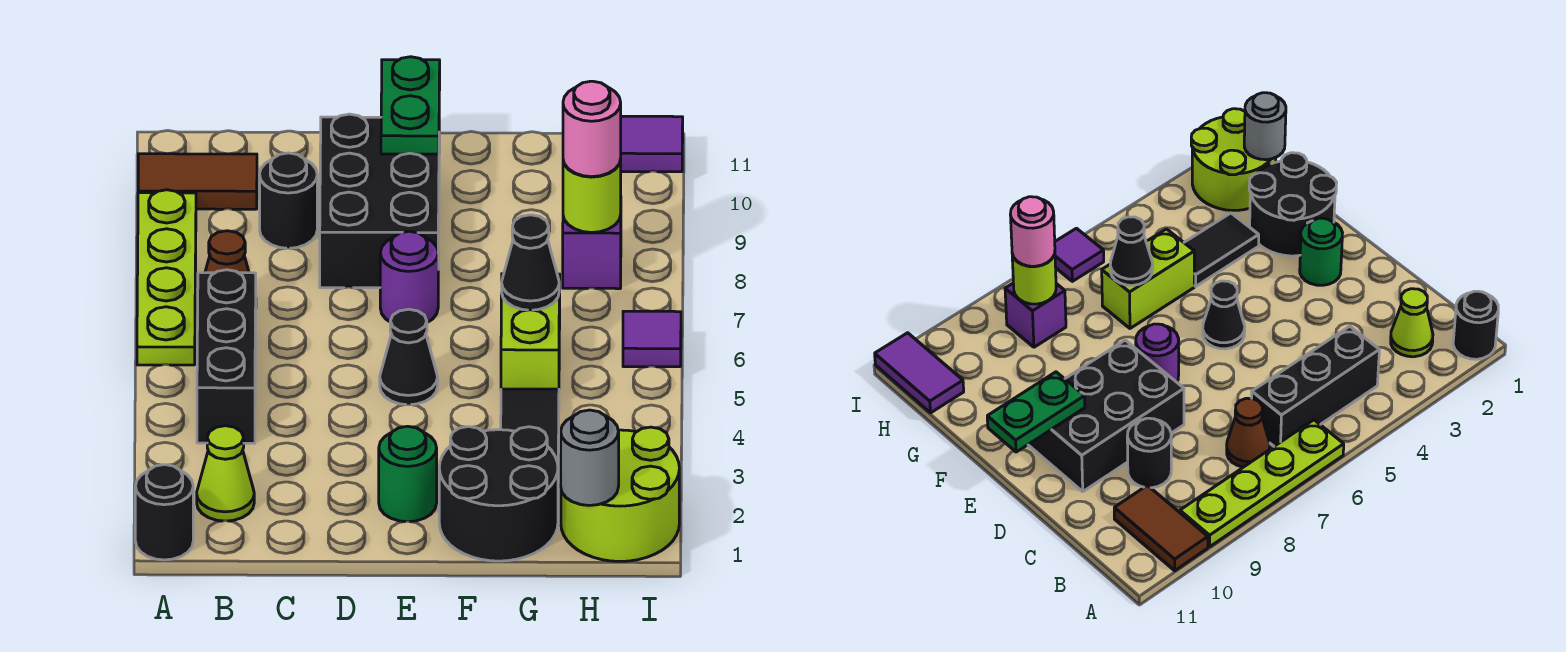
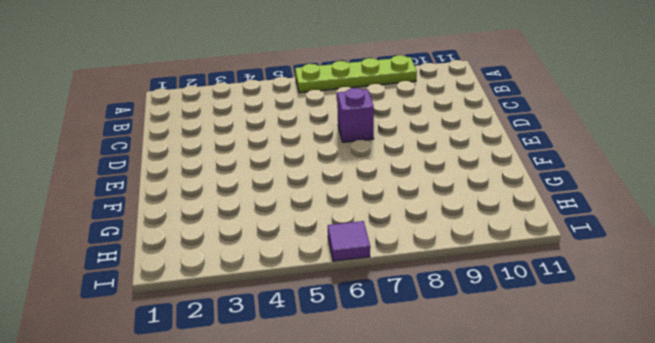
purple brick D7 level 1 -> purple brick H8 level 1
none -> black round brick A1 level 1
none -> brown tile A10:B10 level 1
none -> lime cone B2 level 1

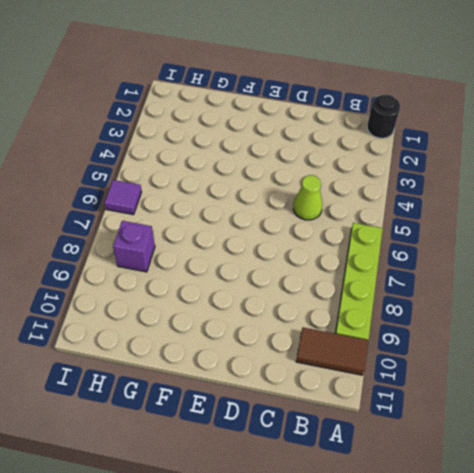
lime cone C5 level 1 -> lime cone B2 level 1
none -> black brick B4:B6 level 1
none -> brown cone B7 level 1
none -> black round brick C9 level 1

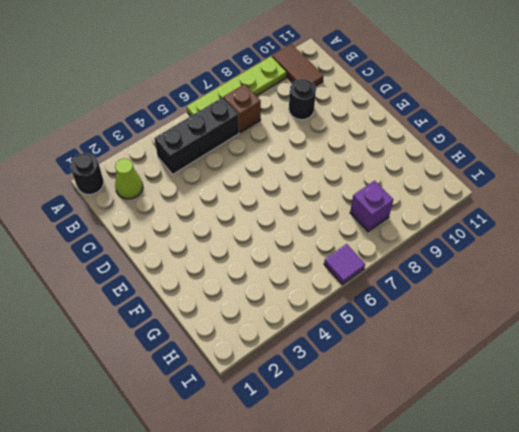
brown brick B7 level 1 -> brown cone B7 level 1
none -> black brick D8:E10 level 1
none -> green round brick E2 level 1
none -> black cone E5 level 1

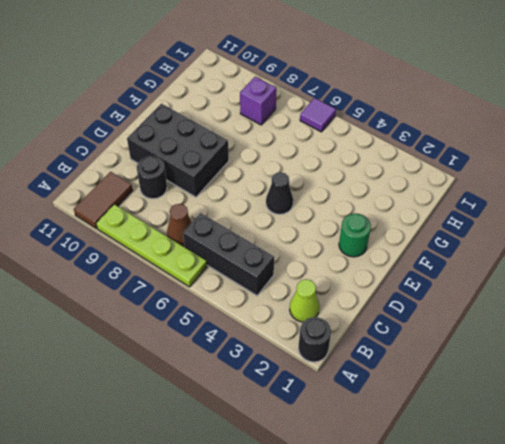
none -> purple round brick E7 level 1
none -> black round brick F1:G2 level 1
none -> black tile G3:G4 level 1

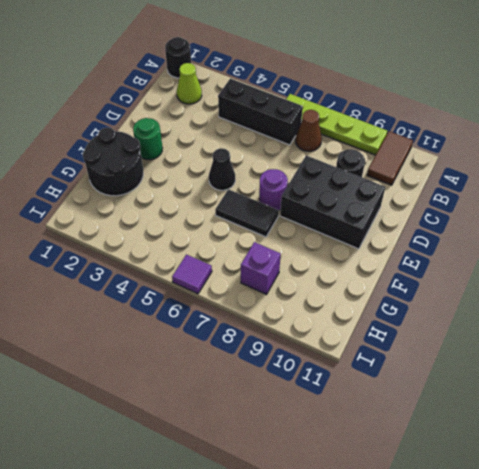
black tile F6:F7 level 1 -> black tile G3:G4 level 1
none -> lime brick G5:G6 level 1
none -> lime round brick H1:I2 level 1
none -> purple tile H11:I11 level 1

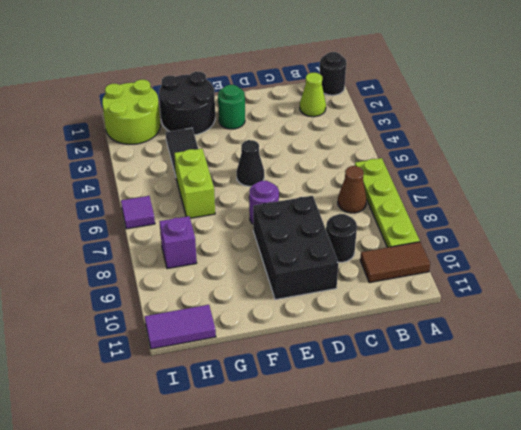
none -> black brick B4:B6 level 1
none -> green plate E10:E11 level 2
none -> black cone G6 level 2

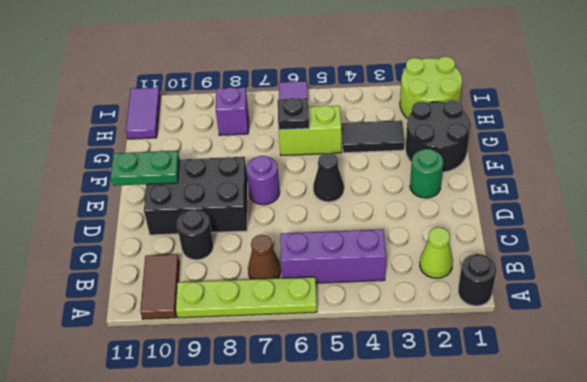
purple brick B4:B6 level 1 -> black brick B4:B6 level 1
black plate G6 level 2 -> black cone G6 level 2
none -> grey round brick H1 level 2
none -> lime round brick H8 level 2
none -> pink round brick H8 level 3

